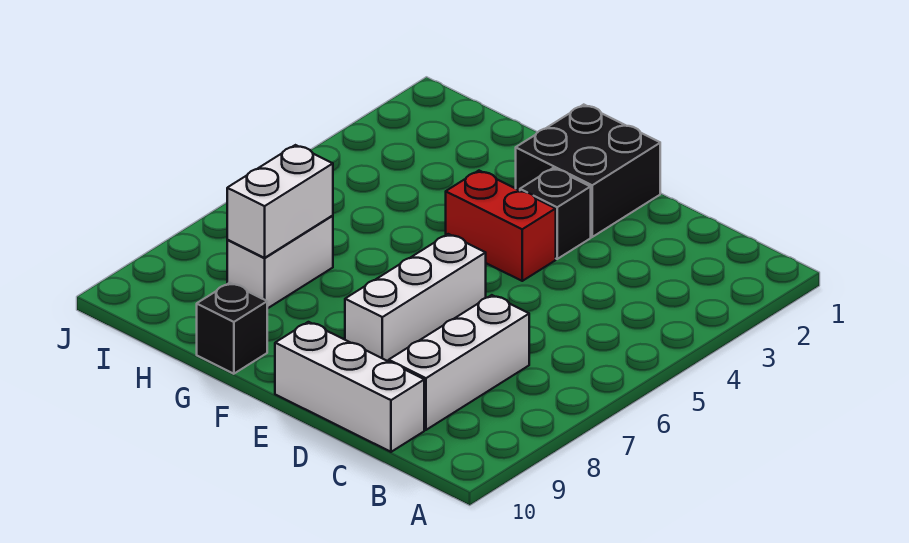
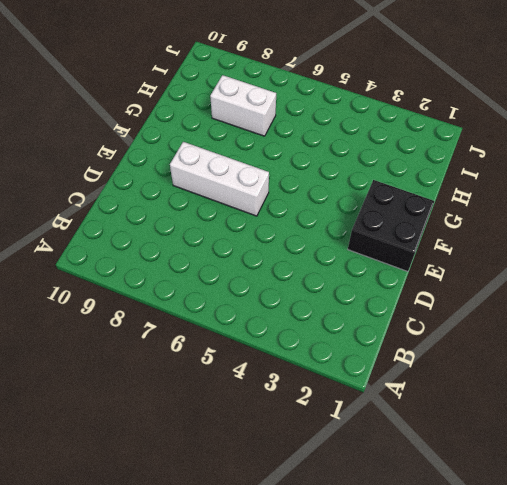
none -> white brick C7:C9 level 1
none -> white brick C10:E10 level 1

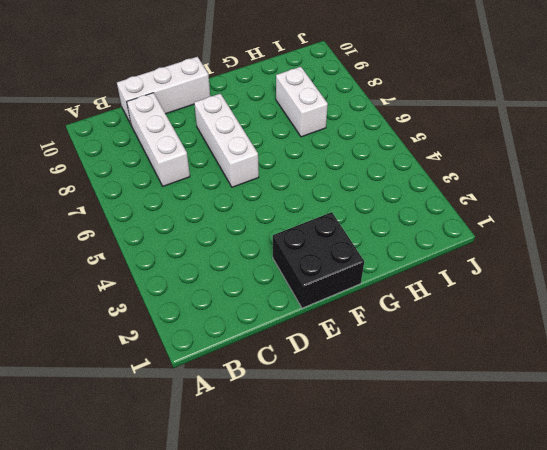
none -> black brick E3 level 1
none -> red brick E4:F4 level 1

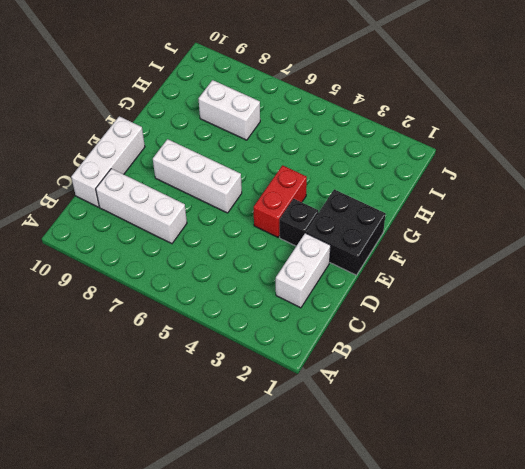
white brick C2:D2 level 1 -> white brick H7:H8 level 2
none -> black brick G10 level 1

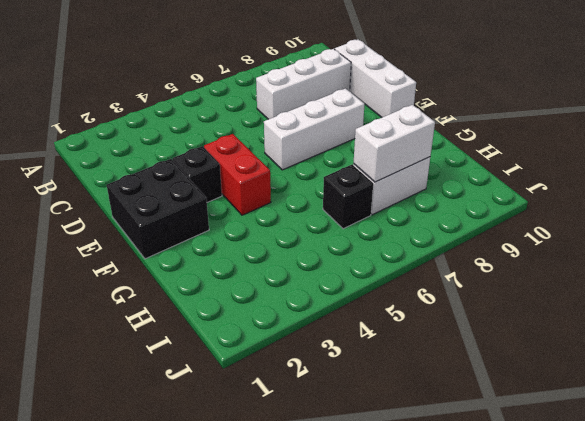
black brick H6 level 1 -> black brick G10 level 1

